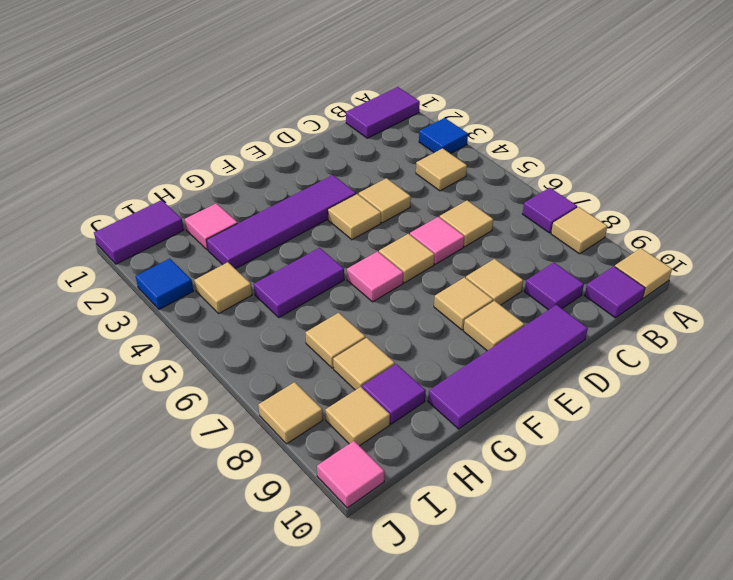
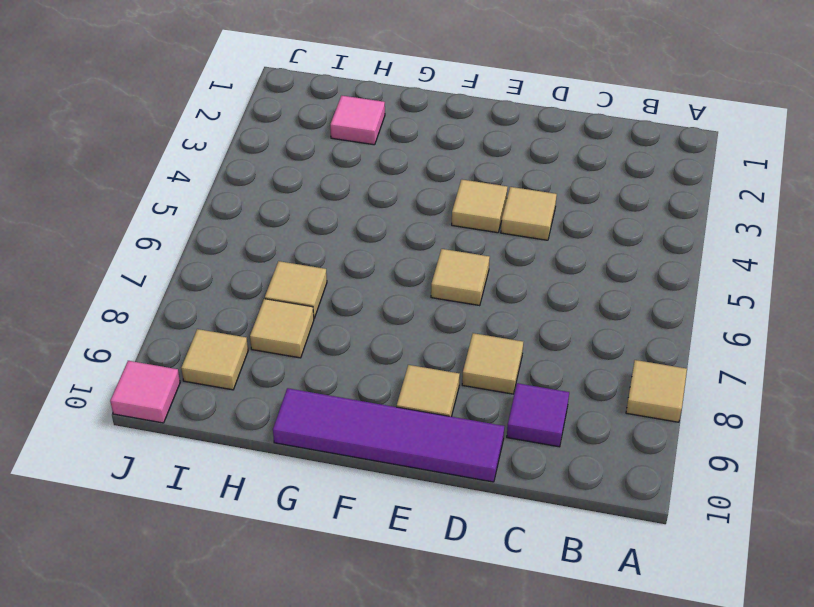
none -> purple tile A1:B1 level 1
none -> blue tile A3 level 1
none -> purple tile A7 level 1
none -> tan tile A10 level 1

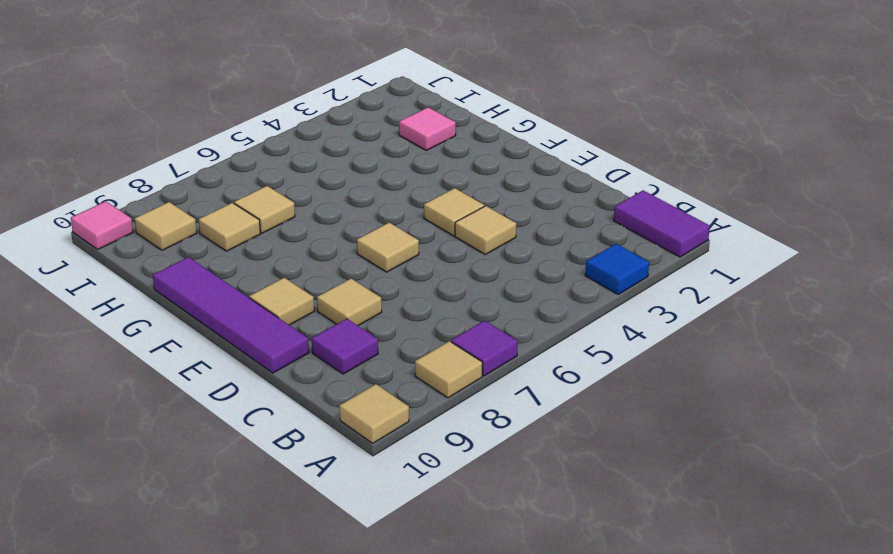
none -> tan tile B4 level 1
none -> purple tile B10 level 1
none -> tan tile C6 level 1
none -> pink tile D6 level 1

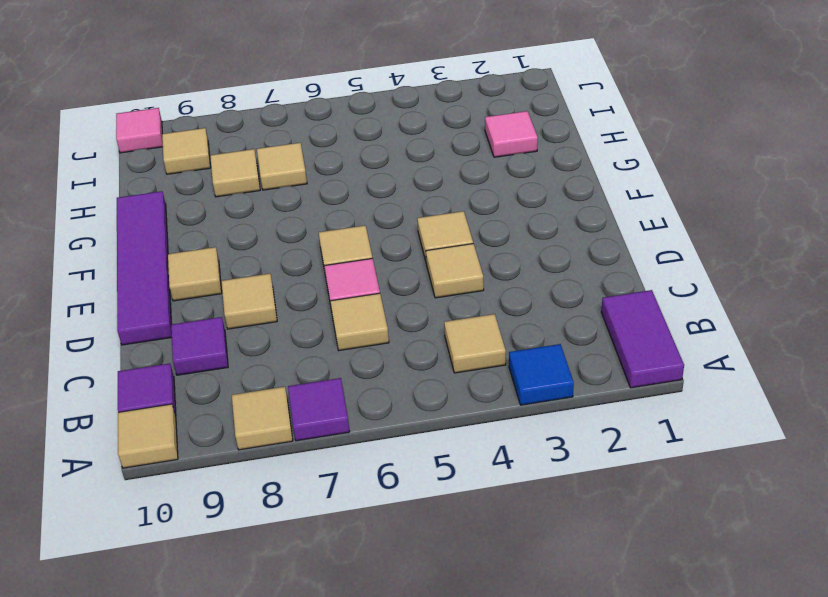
none -> purple tile E3:H3 level 1
none -> tan tile E8 level 1
none -> pink tile F6 level 1
none -> purple tile G5:H5 level 1

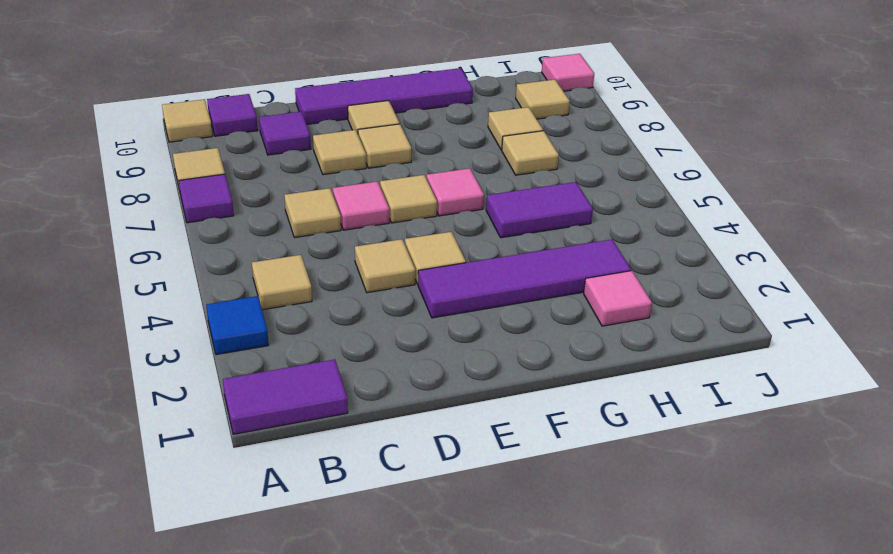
none -> purple tile H9 level 1
none -> purple tile I1:J1 level 1
none -> tan tile I4 level 1
none -> blue tile J3 level 1

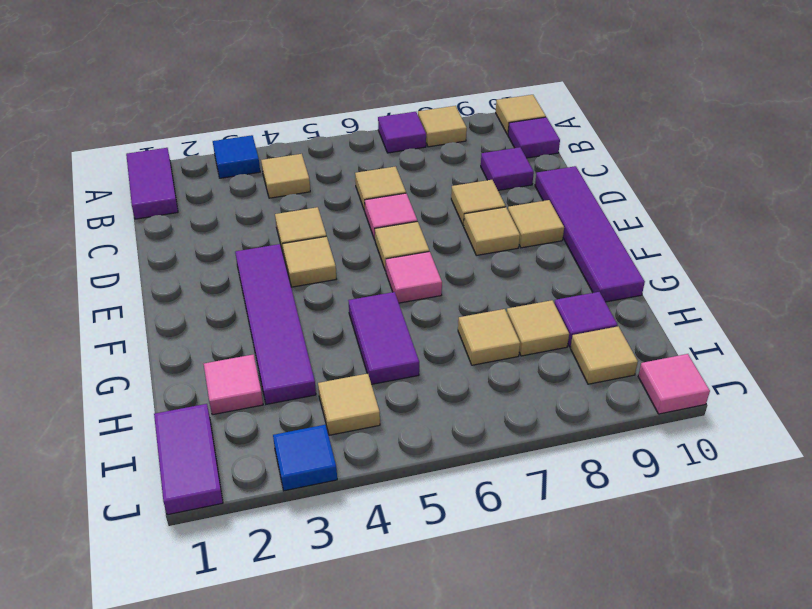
none -> tan tile J8 level 1

